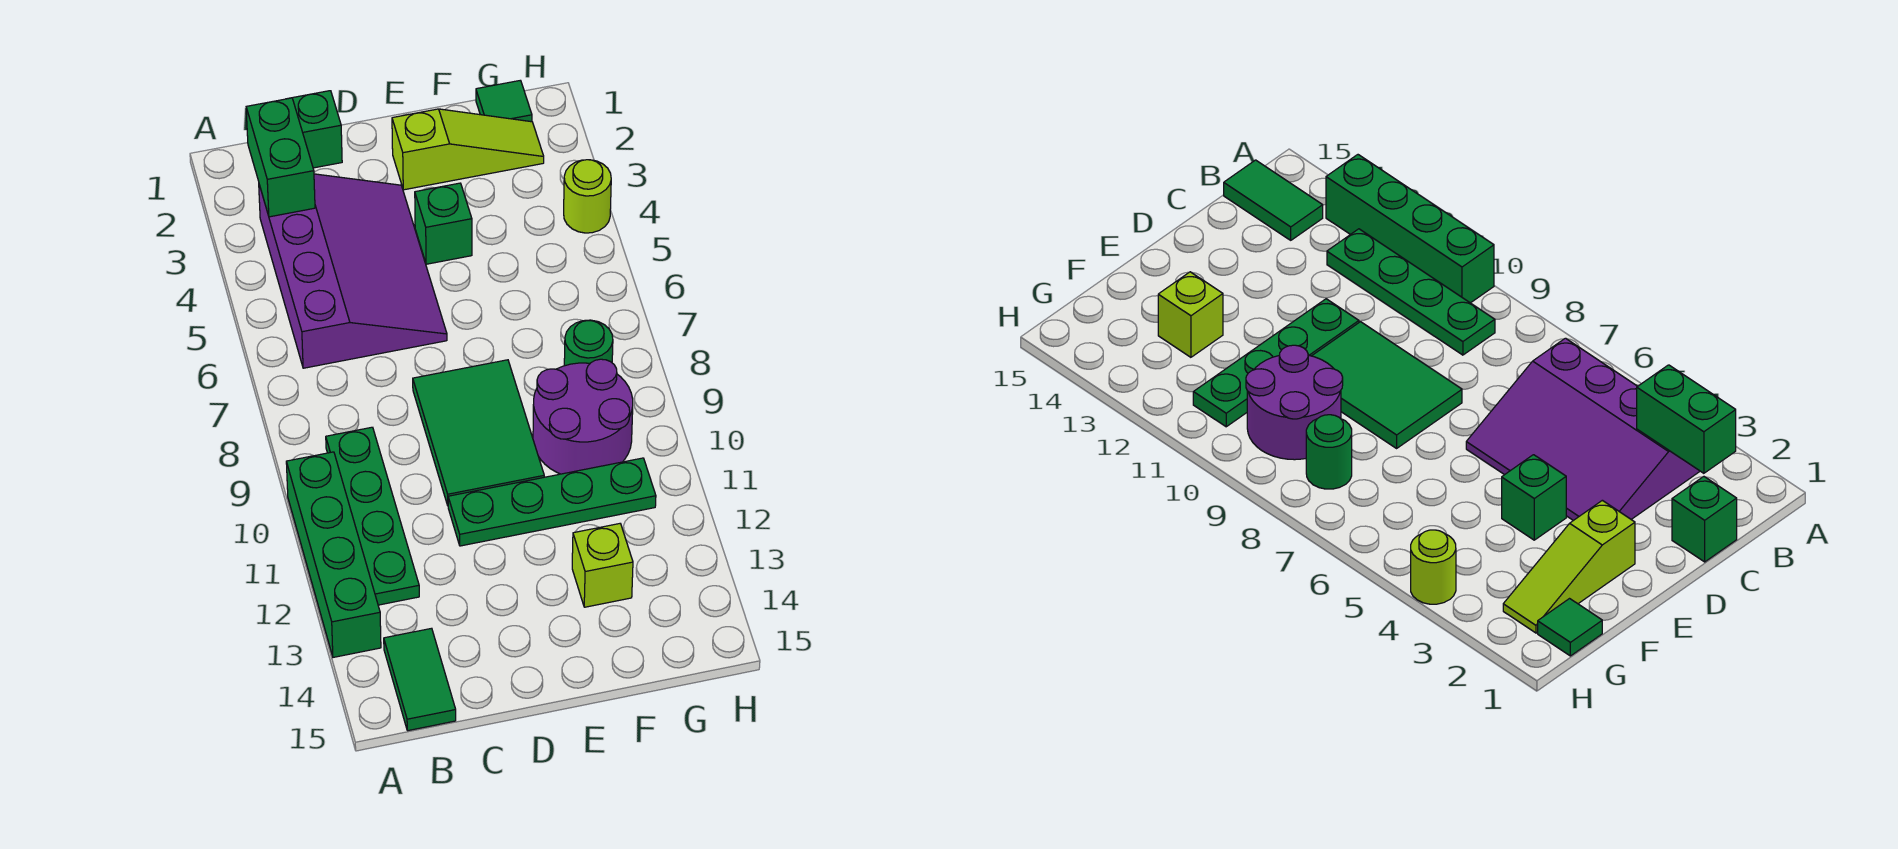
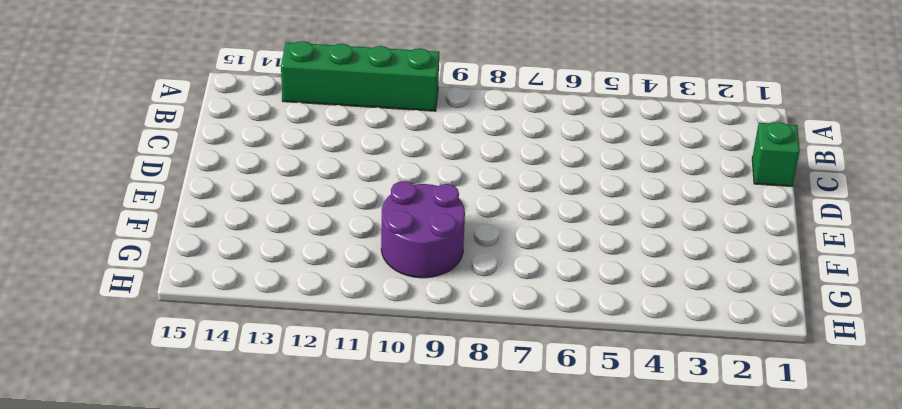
none -> purple slope B3:D6 level 1 top B
none -> green plate B9:B12 level 1
none -> green tile B14:B15 level 1

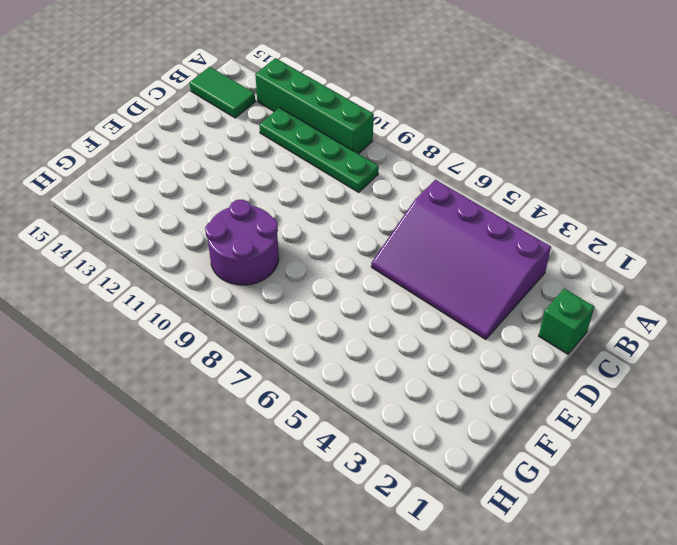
none -> green tile D8:E10 level 1
none -> green plate D11:G11 level 1
none -> lime slope E2:G2 level 1 top E

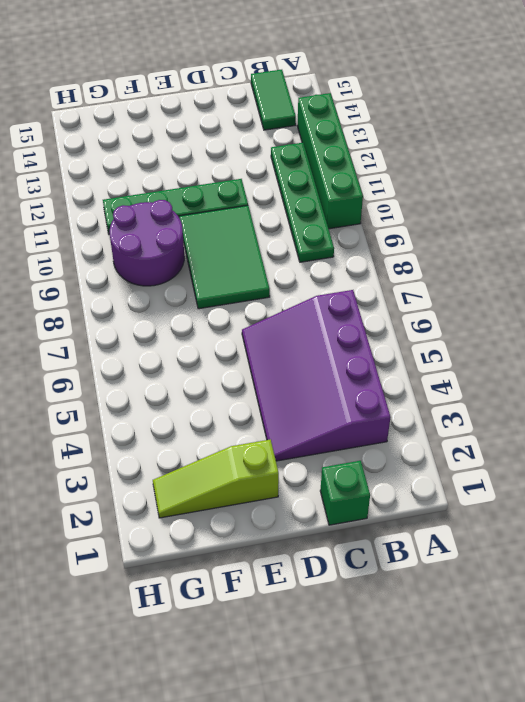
none -> green brick E4 level 1
none -> lime brick F13 level 1
none -> green tile G1 level 1

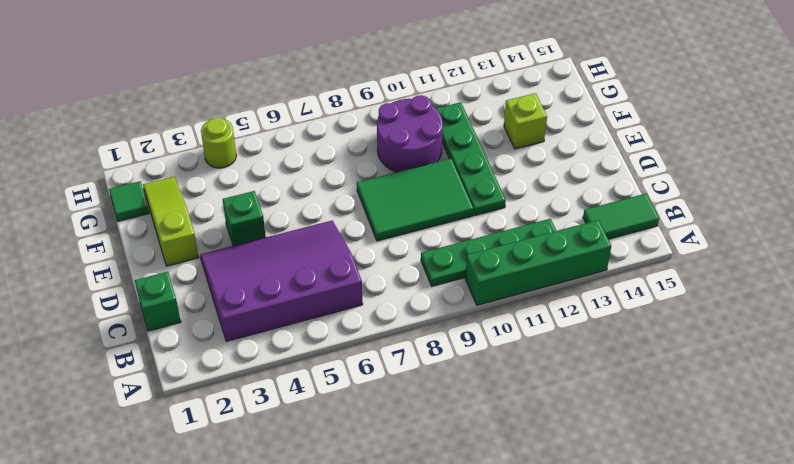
none -> green round brick G8 level 1
none -> green brick B2:B3 level 2

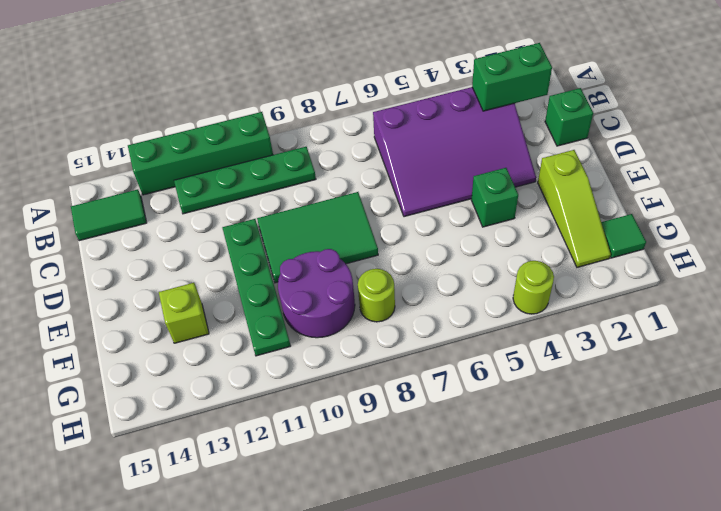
lime round brick G8 level 1 -> green round brick G8 level 1

